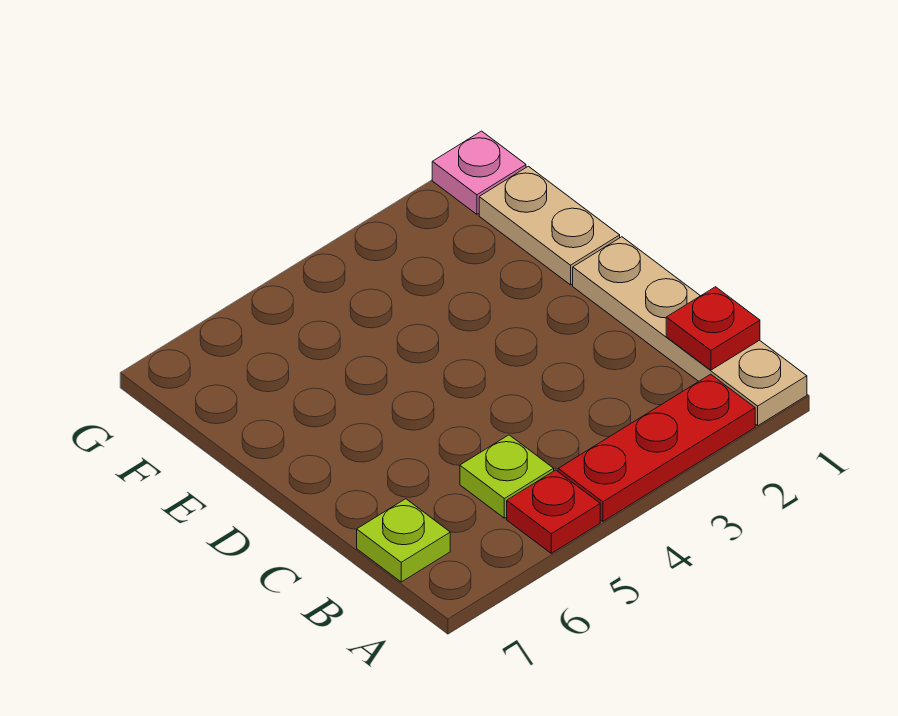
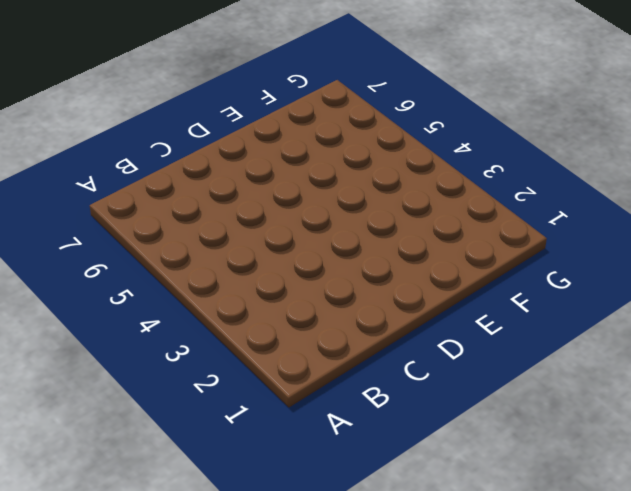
none -> tan plate A1:D1 level 1
none -> red plate A2:A4 level 1

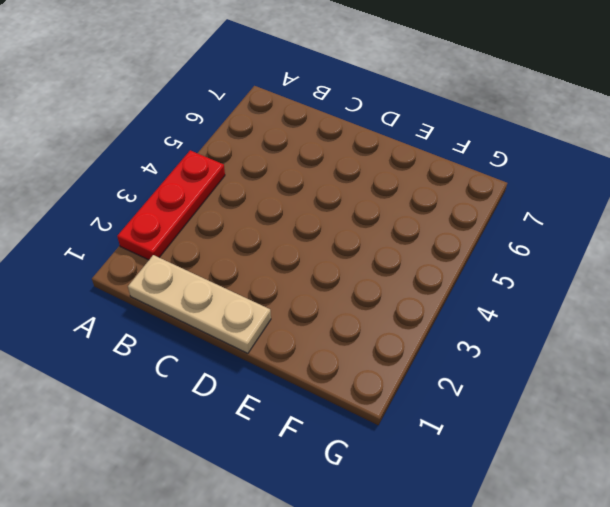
tan plate B1:D1 level 1 -> tan plate A1:D1 level 1
none -> red plate A5 level 1
none -> lime plate B5 level 1

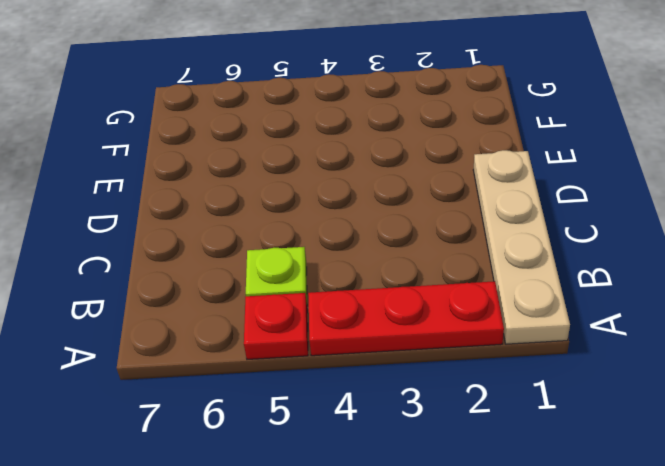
none -> lime plate B7 level 1
none -> tan plate E1:F1 level 1

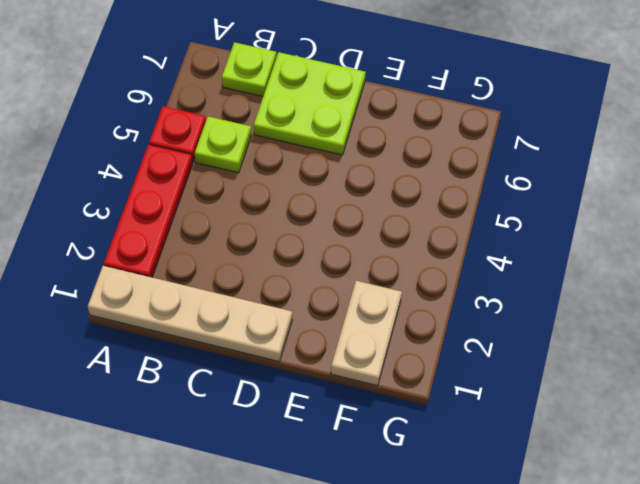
lime plate C6:D7 level 1 -> none
tan plate F1:F2 level 1 -> tan plate E1:F1 level 1
none -> pink plate G1 level 1
none -> red plate B1 level 2

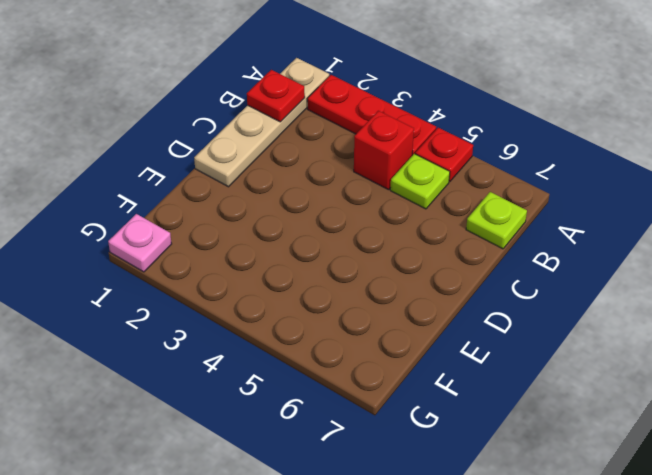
red brick B4 level 1 -> none
none -> tan plate E1:F1 level 1

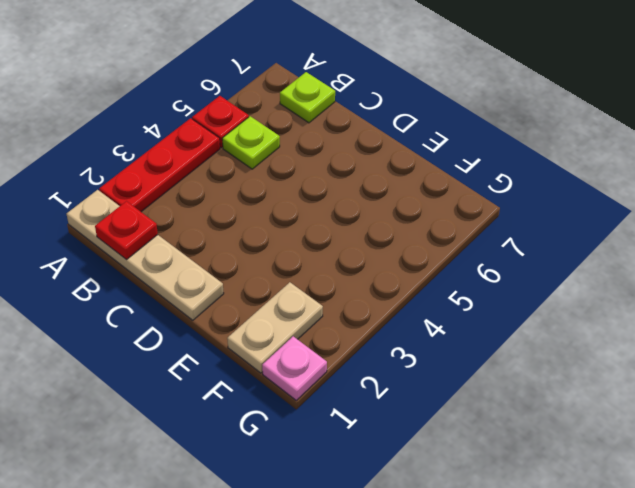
tan plate F1:F2 level 1 -> tan plate E1:F1 level 1

